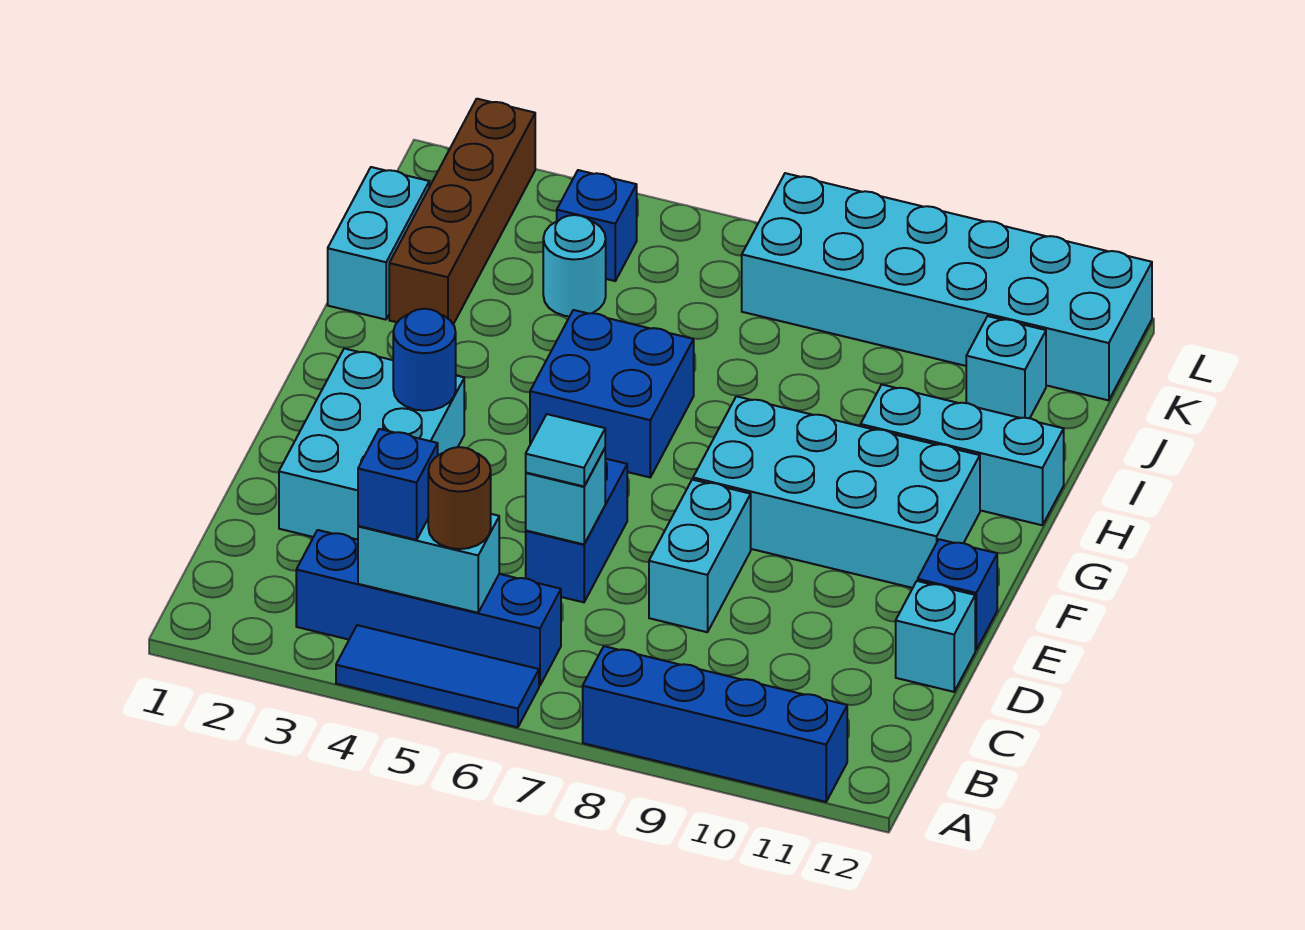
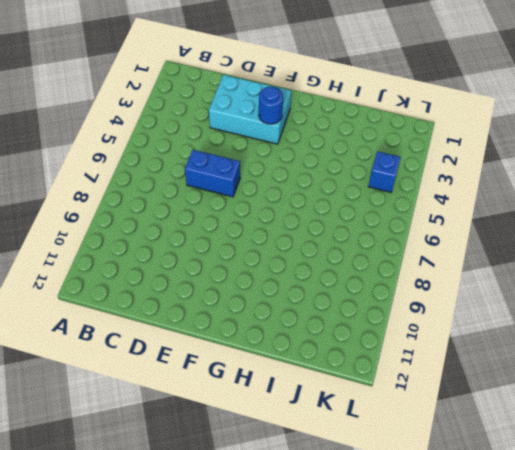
none -> blue tile A4:A6 level 1
none -> blue brick A8:A11 level 1
none -> blue brick B3:B6 level 1

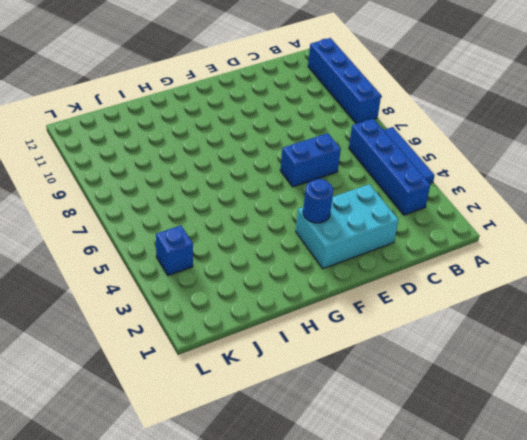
none -> cyan brick D8:E8 level 1
none -> cyan brick D12 level 1
none -> blue brick E12 level 1

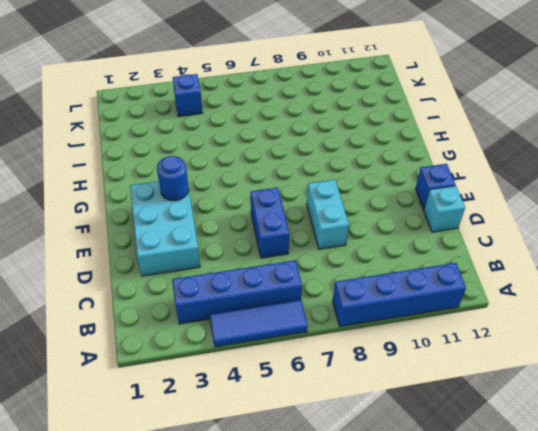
none -> cyan brick F8:G11 level 1
none -> blue brick G5:H6 level 1
none -> cyan brick H10:H12 level 1

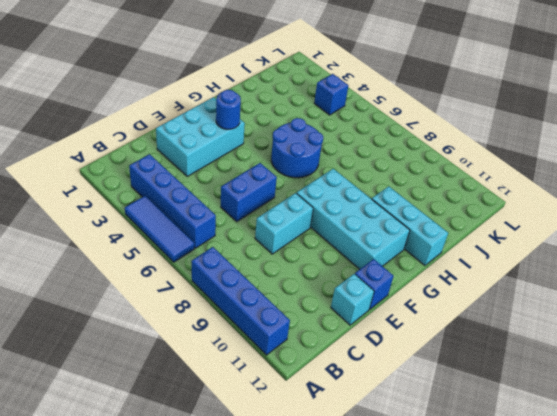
blue round brick G5:H6 level 1 -> blue brick G5:H6 level 1
none -> cyan brick I1:J1 level 1
none -> brown brick I2:L2 level 1
none -> cyan round brick J4 level 1

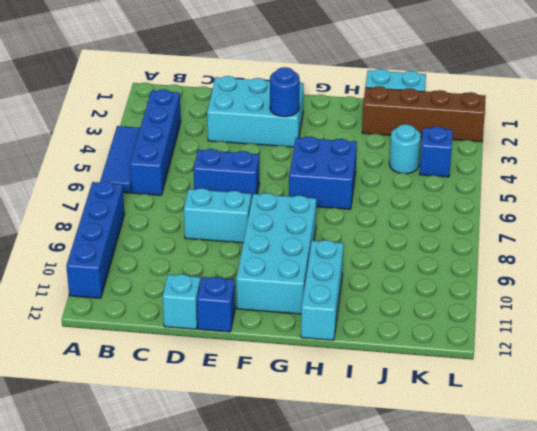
none -> cyan brick J11 level 1
none -> cyan brick K7:L12 level 1
none -> cyan brick B4:B5 level 2

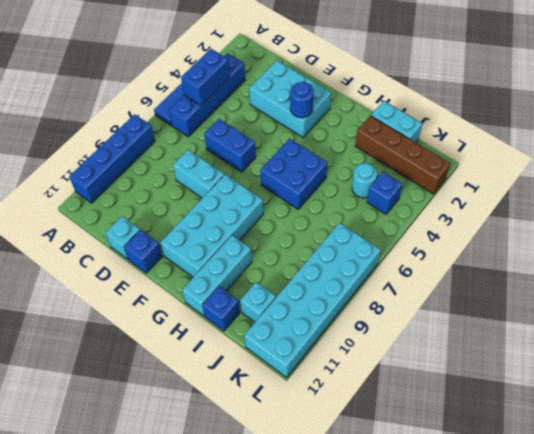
blue brick B4:B5 level 2 -> cyan brick B4:B5 level 2
blue brick I12 level 1 -> blue brick B4 level 3
none -> cyan brick D6 level 2
none -> brown round brick B5 level 3
none -> cyan tile D6 level 3

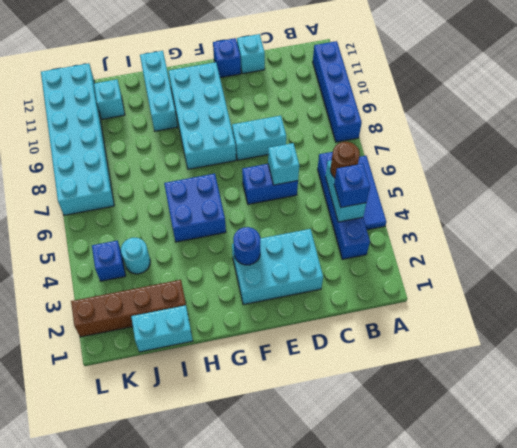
none -> cyan tile D6 level 3

